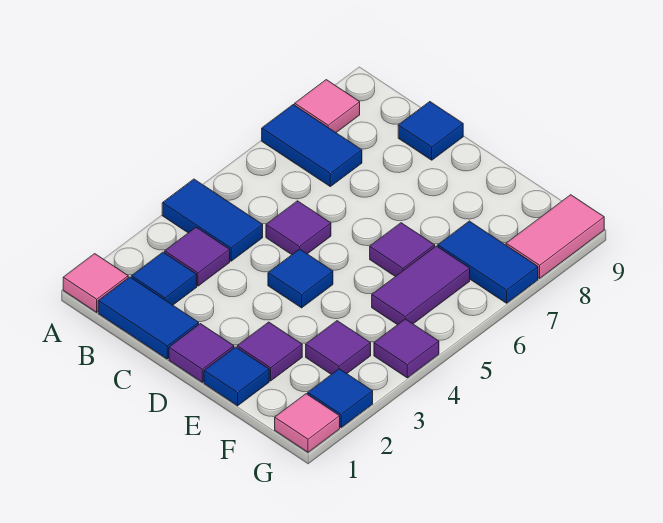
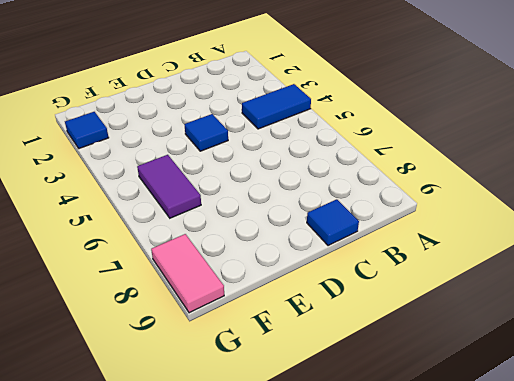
none -> pink tile A1 level 1
none -> blue tile A7:B7 level 1
none -> pink tile A8 level 1

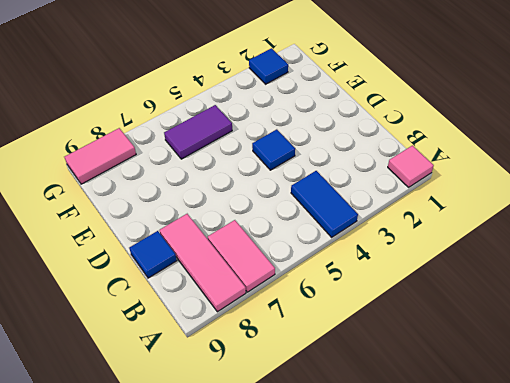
pink tile A7:B7 level 1 -> blue tile A7:B7 level 1
pink tile A8:C8 level 1 -> pink tile A8 level 1
none -> blue tile B1:C1 level 1
none -> blue tile B2 level 1
none -> purple tile B3 level 1

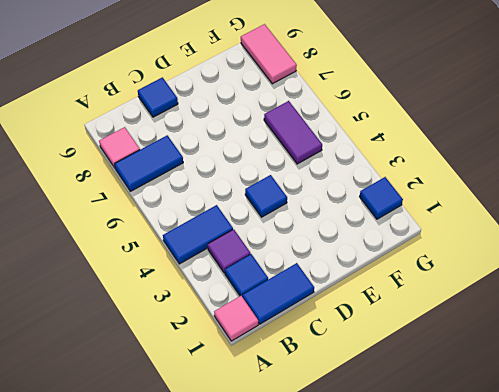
none -> purple tile C5 level 1
none -> purple tile D1 level 1
none -> blue tile E1 level 1

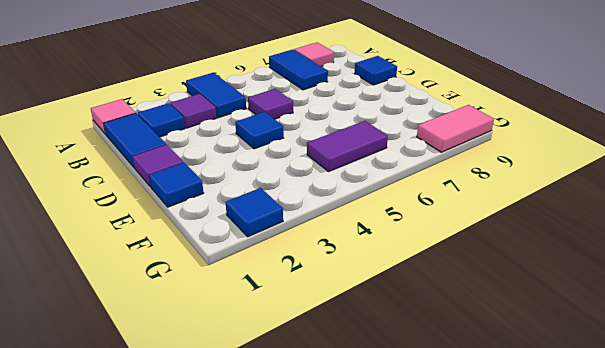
none -> purple tile E2 level 1
none -> purple tile E6 level 1
none -> purple tile F3 level 1

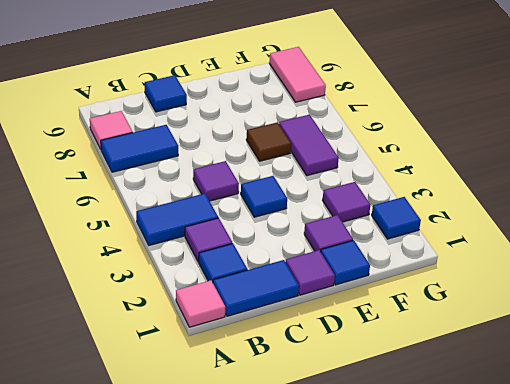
brown tile E6 level 1 -> purple tile E6 level 1
none -> blue tile F7:G7 level 1
none -> pink tile G1 level 1
none -> purple tile G4 level 1

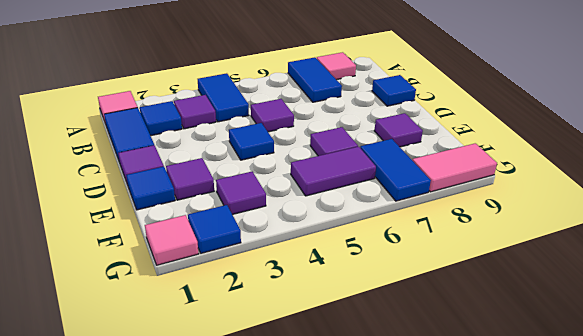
purple tile E8 level 1 -> purple tile G4 level 1

